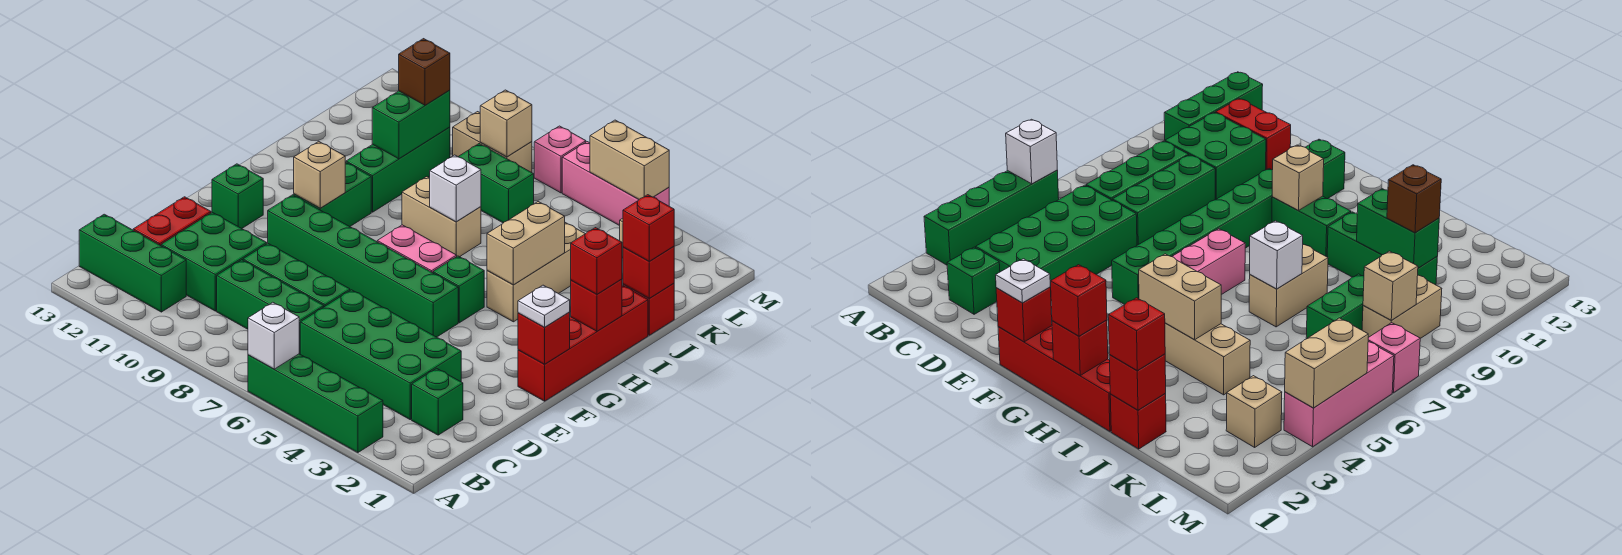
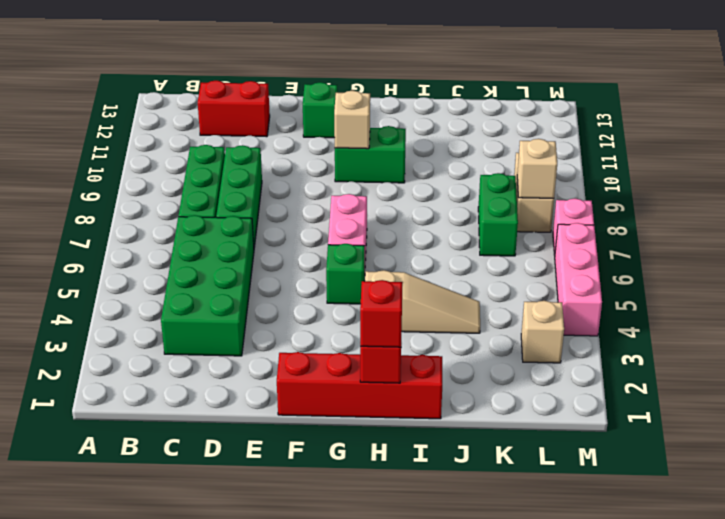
tan slope H4:J4 level 1 top H -> tan brick H4:J4 level 1
none -> green brick A3:A6 level 1
none -> green brick B11:B13 level 1
none -> green brick C2 level 1
none -> green brick C10:D11 level 1

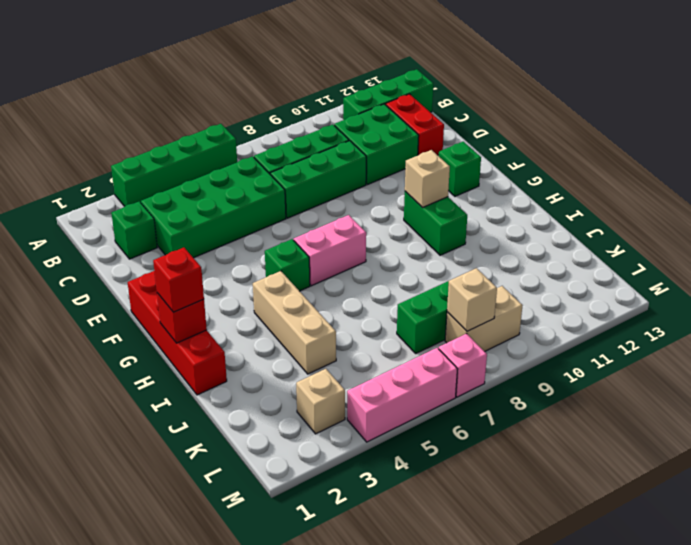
none -> green brick F5:F10 level 1
none -> tan brick I7:I8 level 1
none -> green brick I10:K10 level 1
none -> red brick J1 level 1

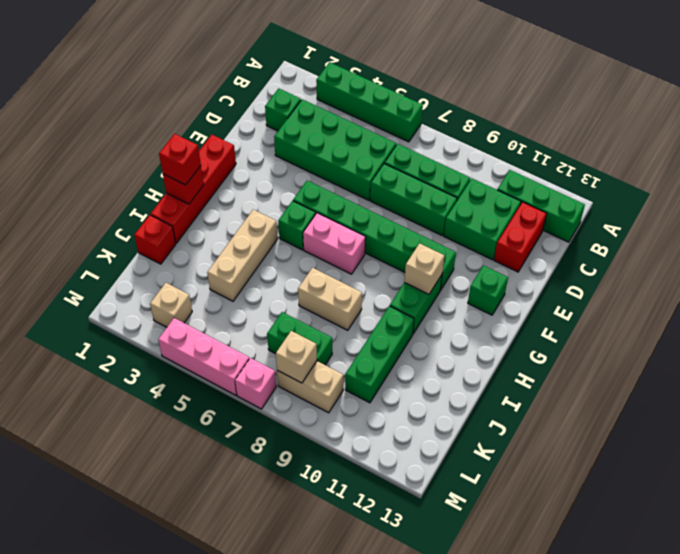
none -> white brick A6 level 2
none -> red brick F1 level 2
none -> tan brick H4:I4 level 2
none -> white brick I7 level 2

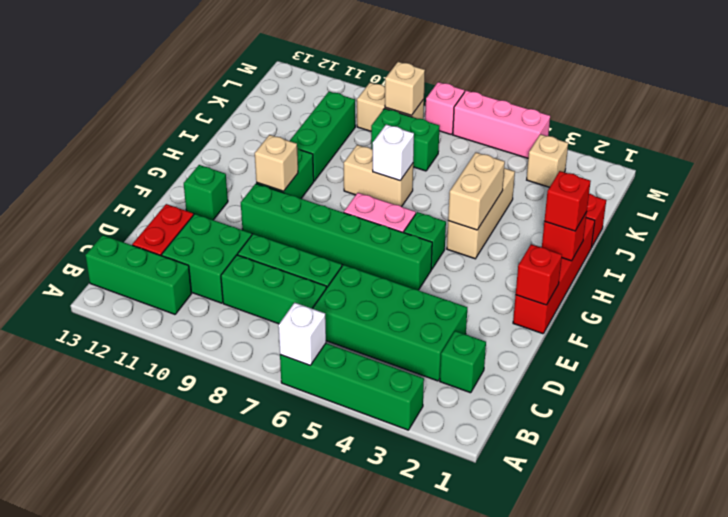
none -> red brick J1 level 2
none -> green brick J10:K10 level 2
none -> tan brick M4:M5 level 2
none -> white plate F1 level 3

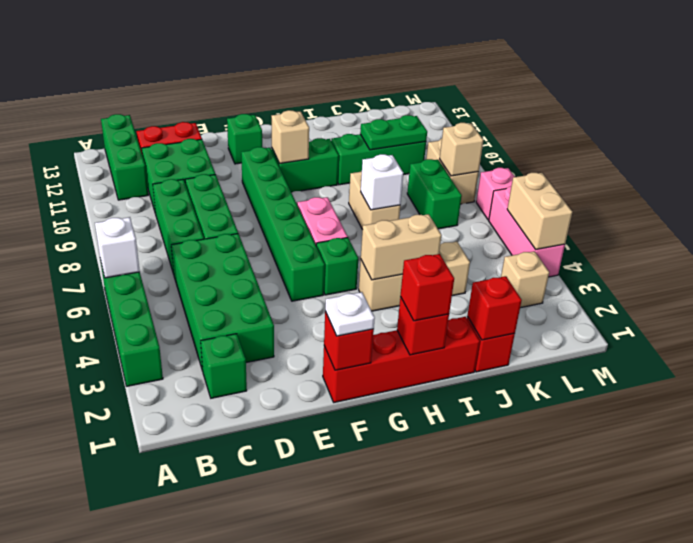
green plate J10:K10 level 2 -> green brick J10:K10 level 2
none -> red brick J1 level 3
none -> brown brick K10 level 3

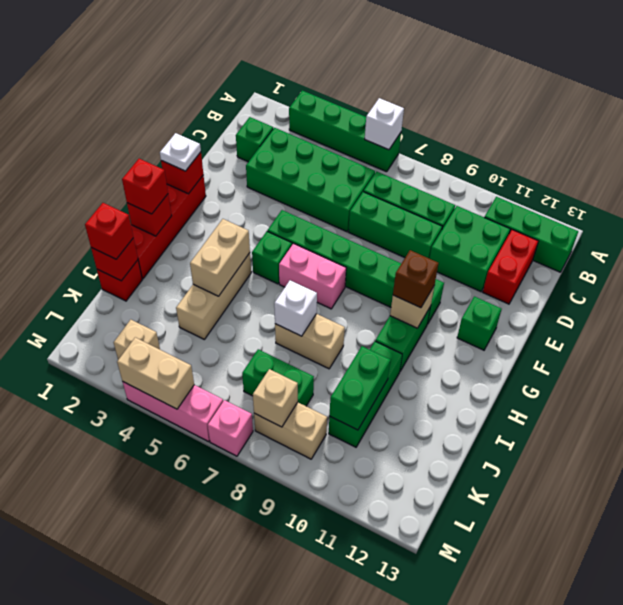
brown brick G10 level 3 -> brown brick K10 level 3

